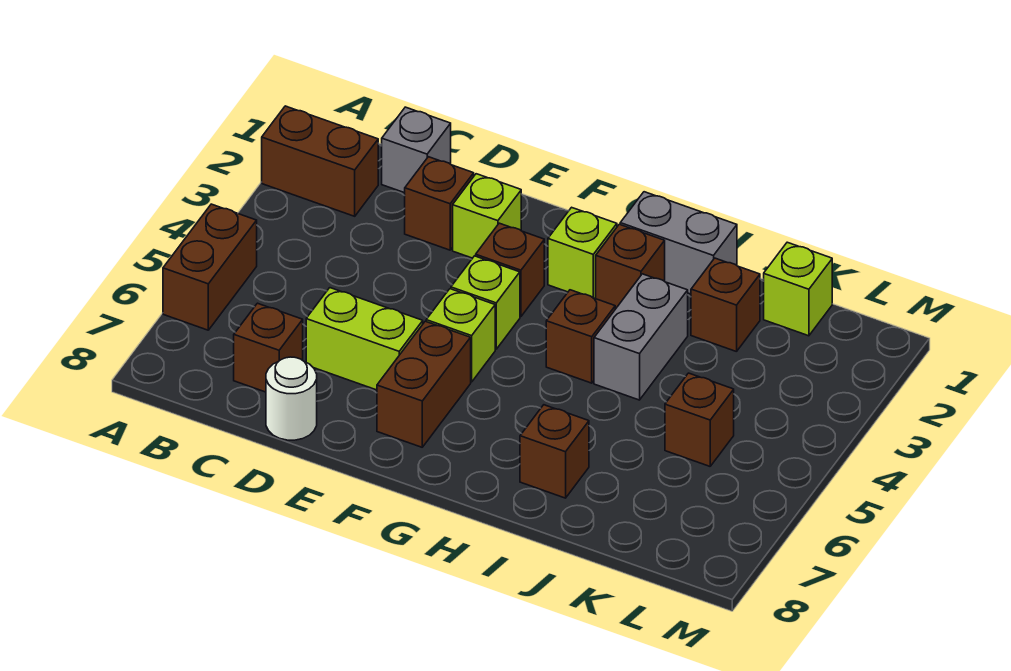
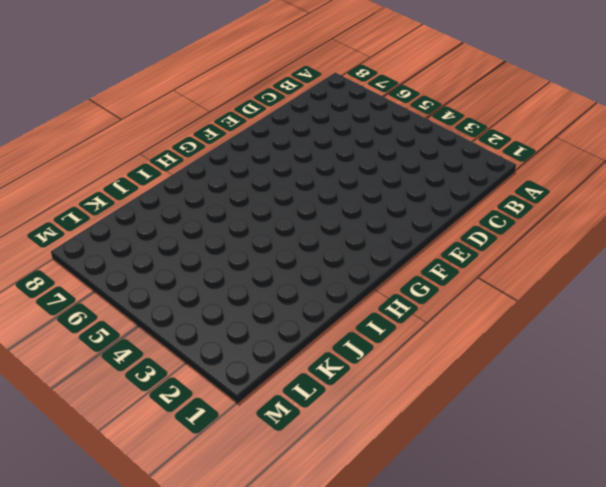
none -> brown brick A2:B2 level 1
none -> brown brick A5:A6 level 1
none -> grey brick C1 level 1

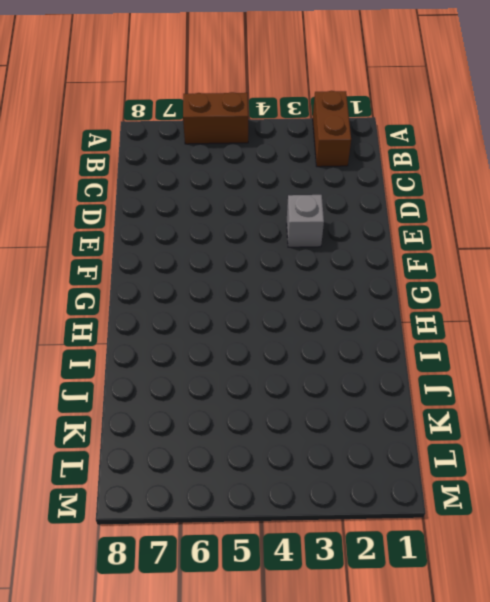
grey brick E3 level 1 -> grey brick C1 level 1
none -> brown brick C7 level 1
none -> brown brick D2 level 1
none -> lime brick D6:E6 level 1

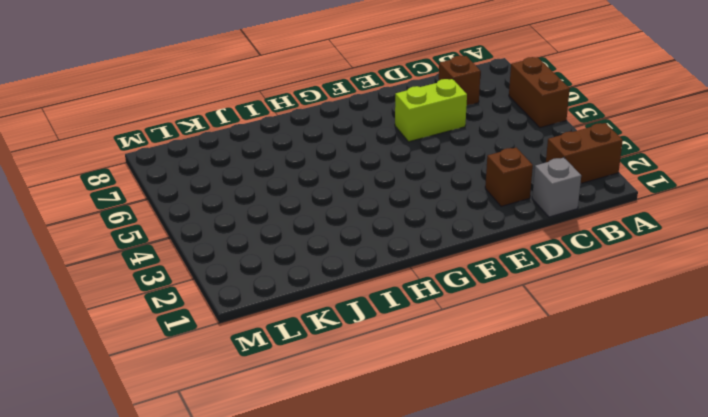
none -> white round brick D8 level 1
none -> lime brick E2 level 1
none -> brown brick F3 level 1

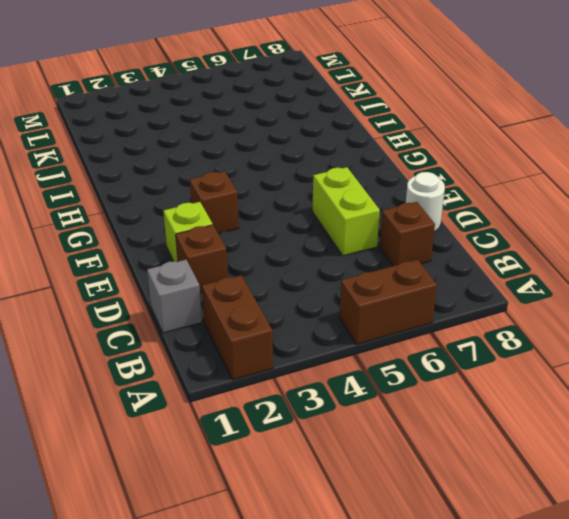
none -> lime brick F4 level 1
none -> lime brick F5 level 1
none -> brown brick F6:F7 level 1

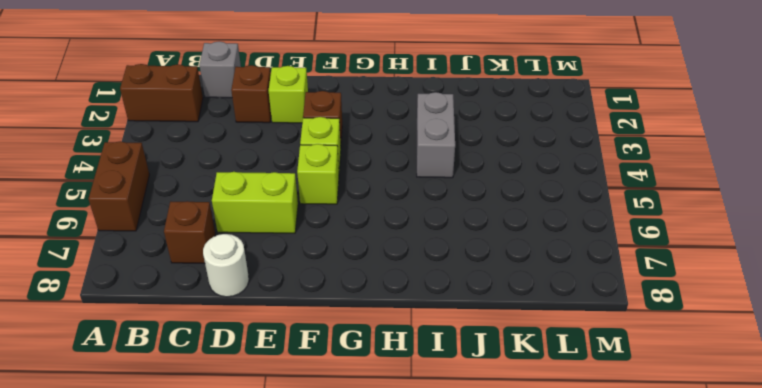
none -> brown brick F6:F7 level 1
none -> lime brick G2 level 1
none -> grey brick H1:I1 level 1

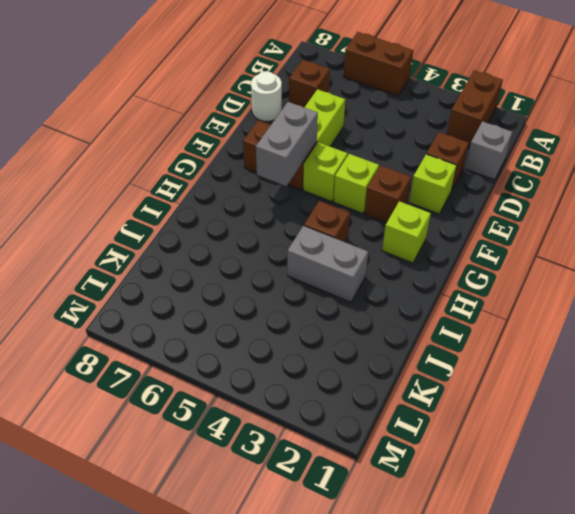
grey brick F6:G6 level 2 -> grey brick H1:I1 level 1
none -> brown brick H2 level 1
none -> brown brick I7 level 1
none -> brown brick J2 level 1

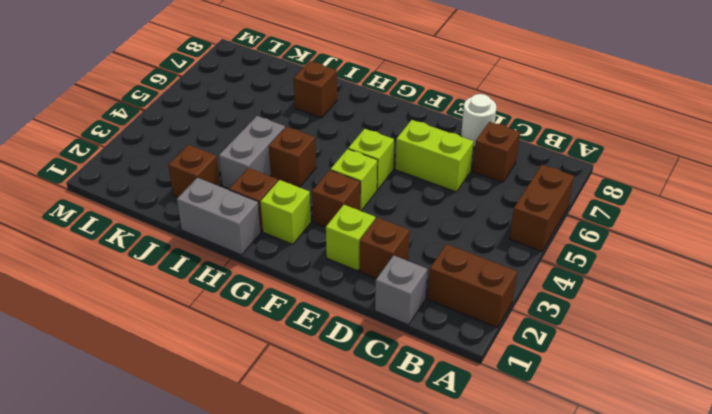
none -> brown brick F6:F7 level 1
none -> lime brick K1 level 1
none -> brown brick K5 level 1

